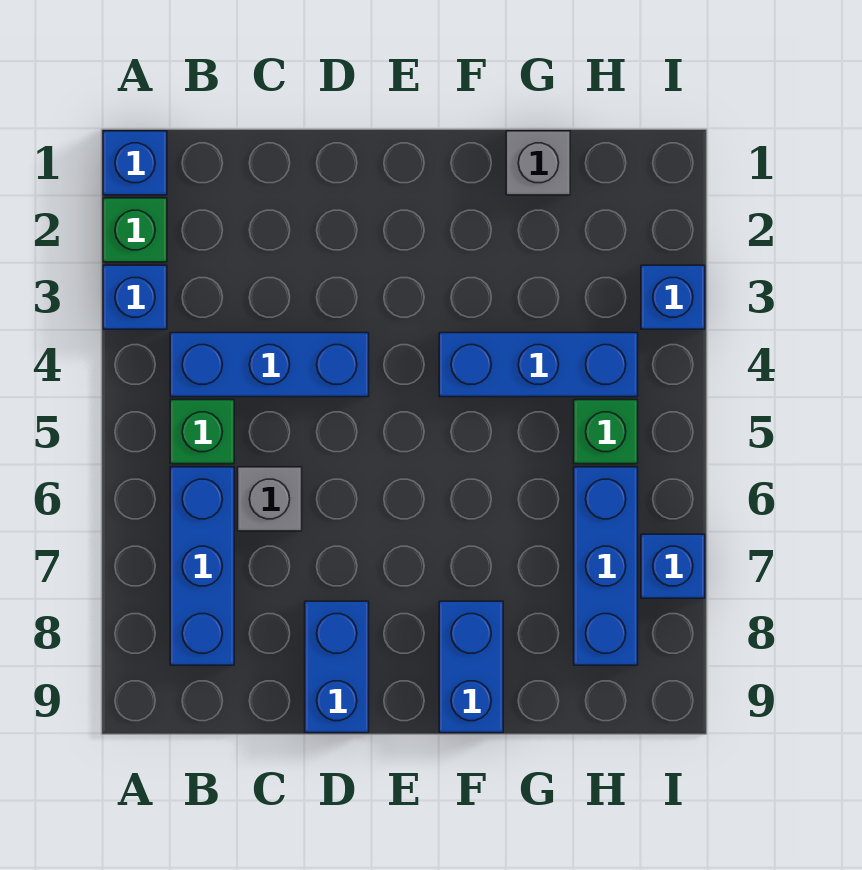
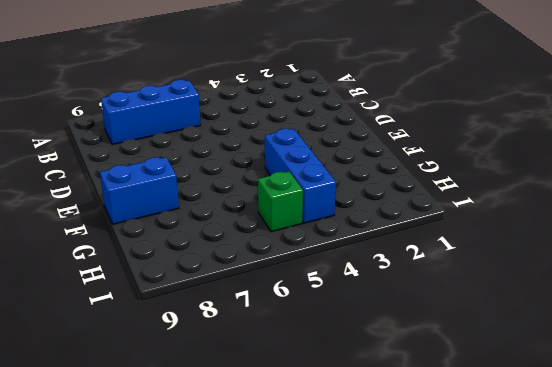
none -> blue brick A1 level 1
none -> green brick A2 level 1
none -> blue brick A3 level 1

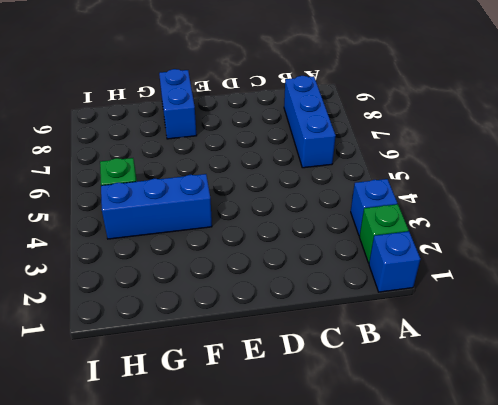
none -> blue brick B4:D4 level 1
none -> green brick B5 level 1
none -> grey brick C6 level 1

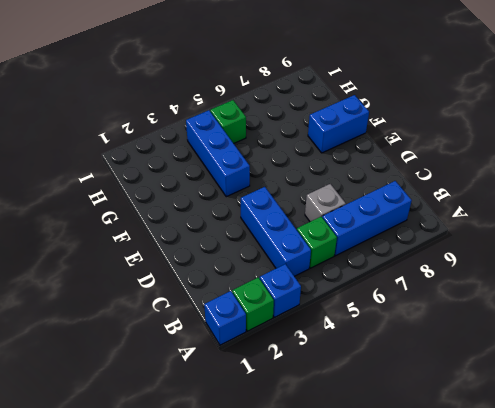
none -> blue brick D8:D9 level 1
none -> grey brick G1 level 1
none -> blue brick H6:H8 level 1

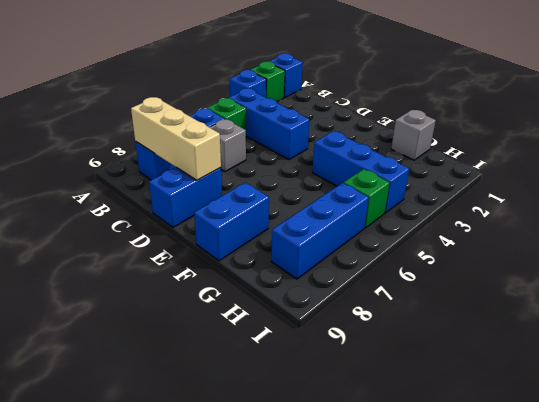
tan brick B8:D8 level 2 -> none
none -> blue brick I3 level 1
none -> blue brick I7 level 1

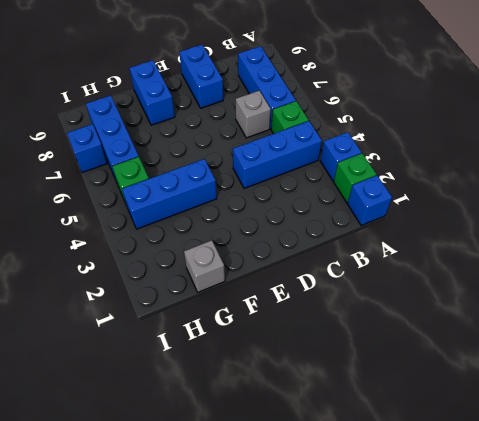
none -> blue brick I3 level 1

